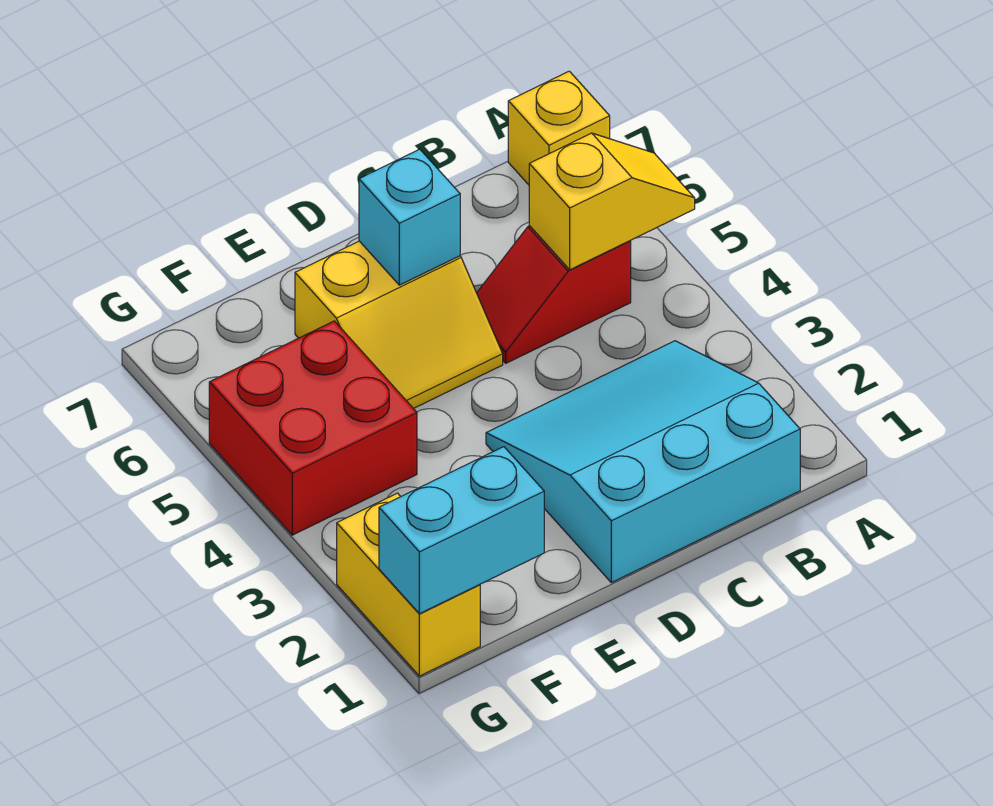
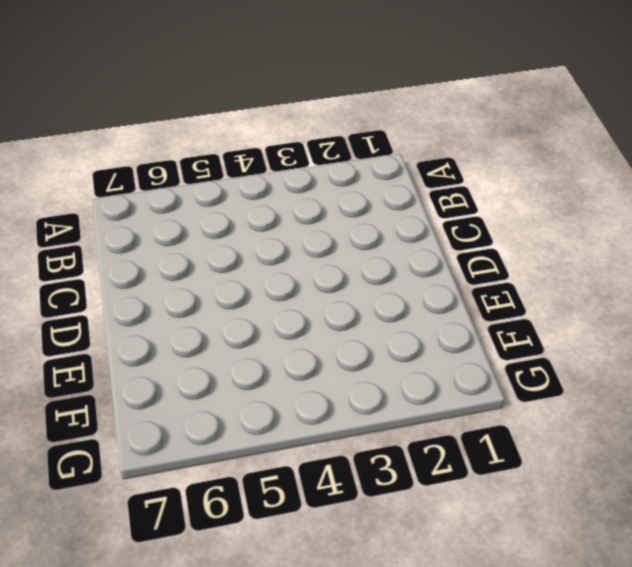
none -> yellow brick A7 level 1
none -> cyan slope B1:D3 level 1 top 1

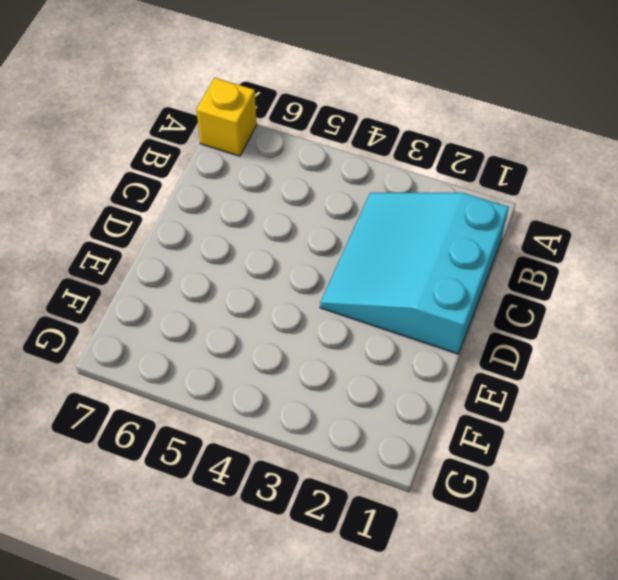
none -> red slope B5:C5 level 1 top B
none -> yellow slope D5:E6 level 1 top 6

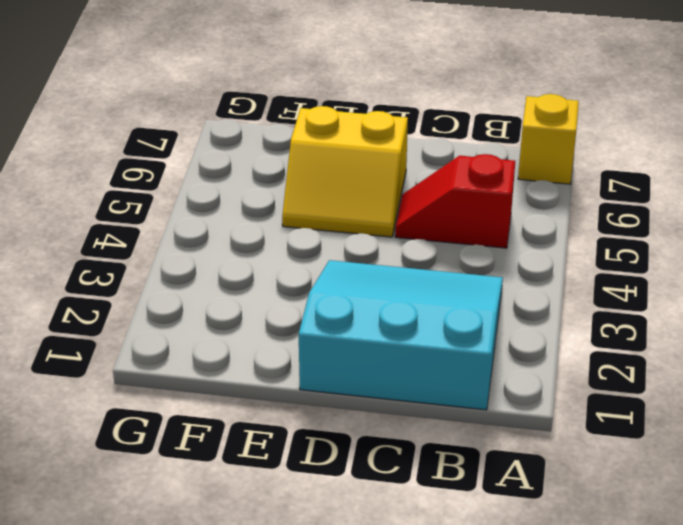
none -> red brick F4:G5 level 1
none -> yellow brick G1:G2 level 1

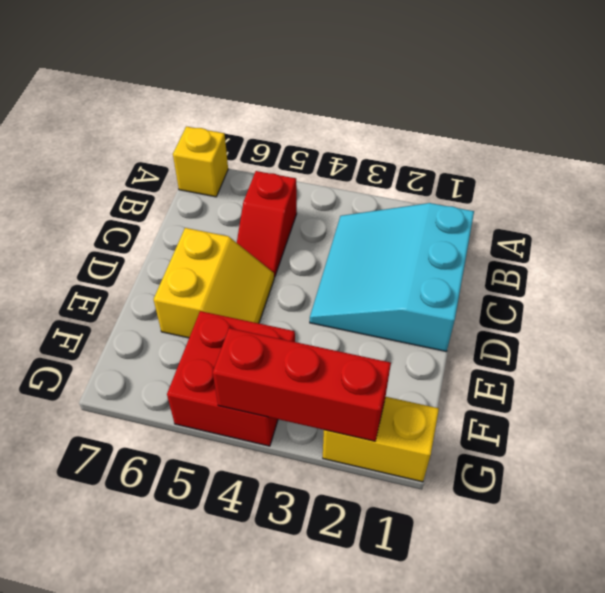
red brick G2:G4 level 2 -> none
none -> yellow slope A5:B5 level 2 top B
none -> cyan brick D6 level 2

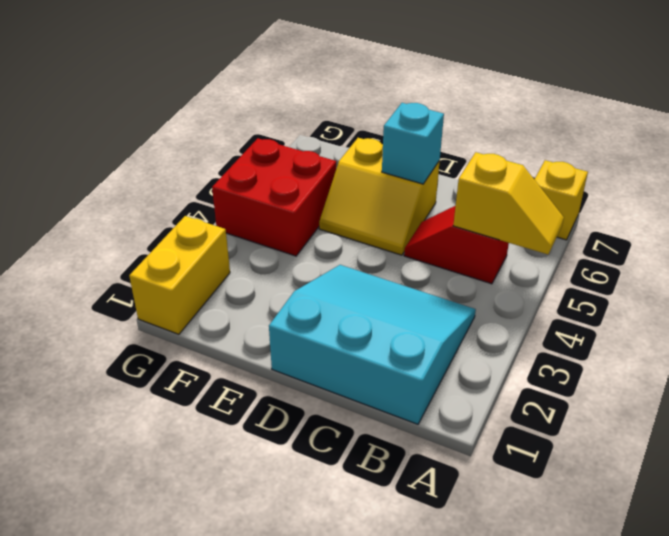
none -> cyan brick F1:G1 level 2

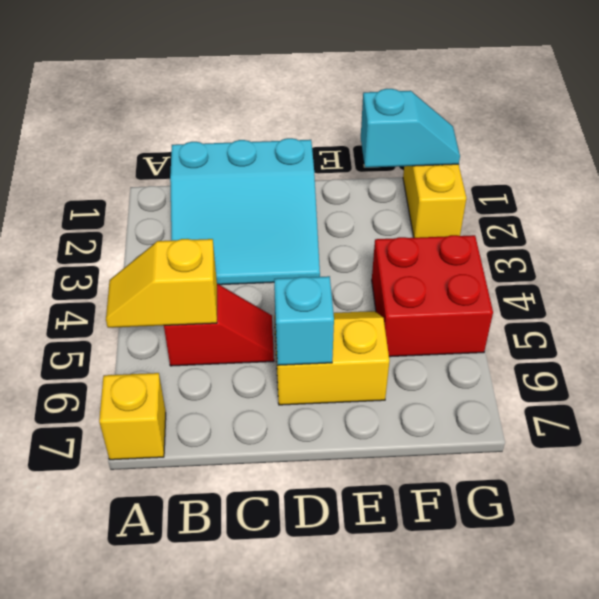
cyan slope F1:G1 level 2 top F -> cyan brick F1:G1 level 2

